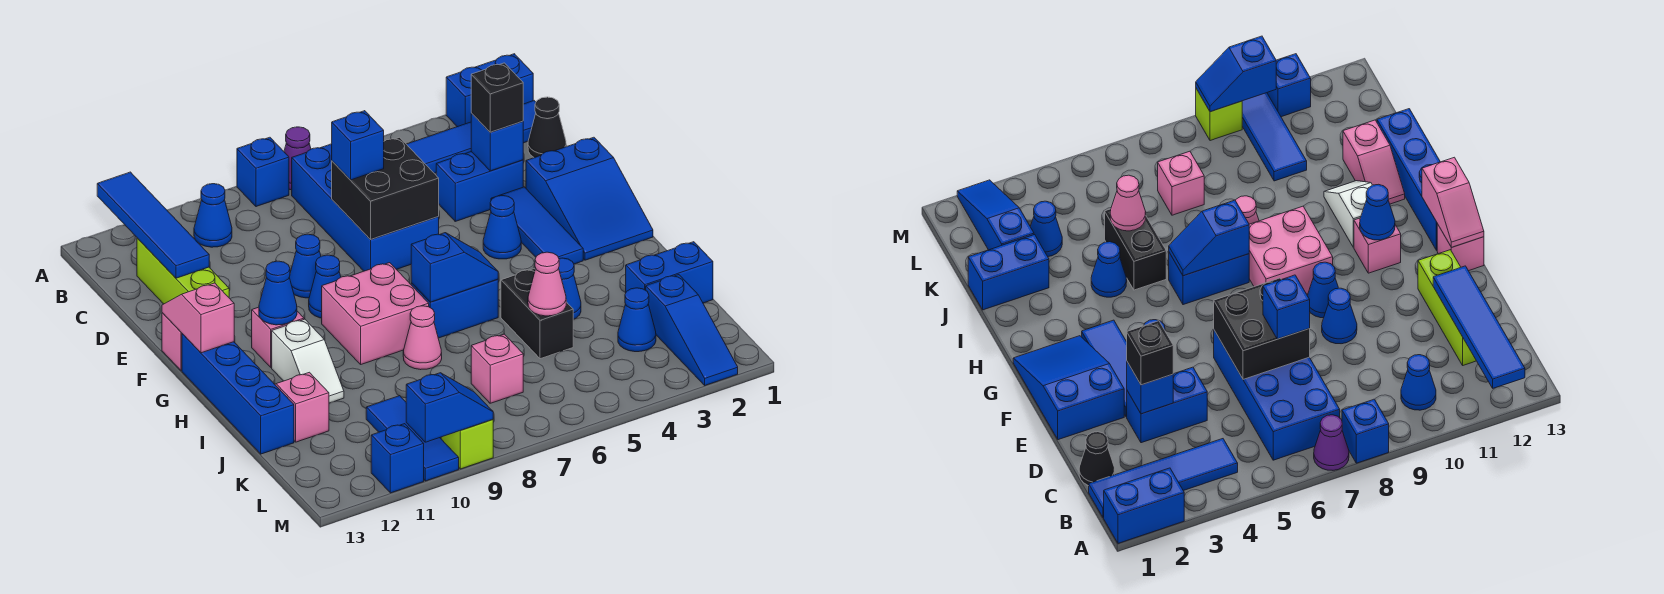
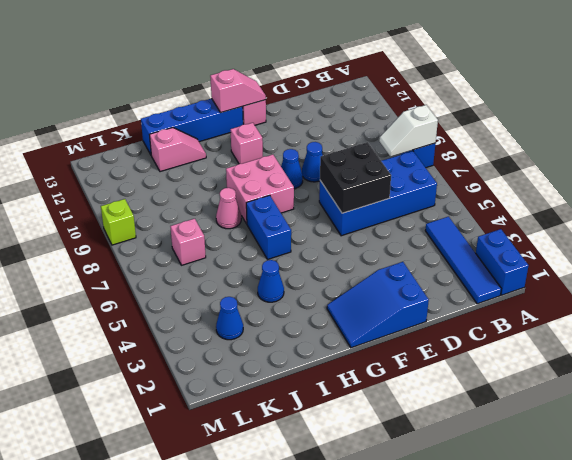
white slope A8:B8 level 2 top A -> white slope H11:I11 level 1 top H
none -> purple cone A7 level 1
none -> blue cone B10 level 1
none -> black cone C1 level 1
none -> lime brick C12:E12 level 1

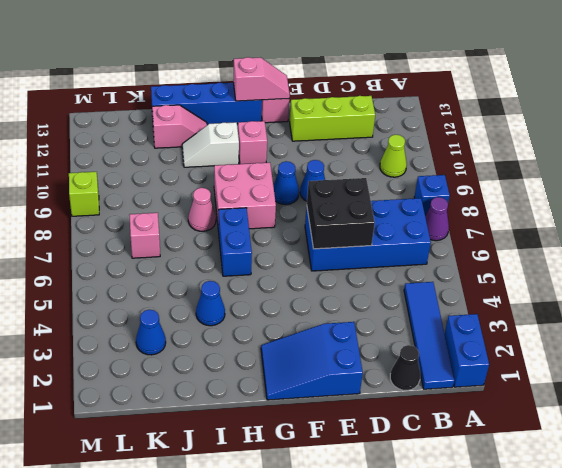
lime cone B10 level 1 -> blue cone B10 level 1
none -> blue brick D3:D4 level 1
none -> blue tile E3:G3 level 1
none -> blue cone F4 level 1
none -> black brick I5:J5 level 1

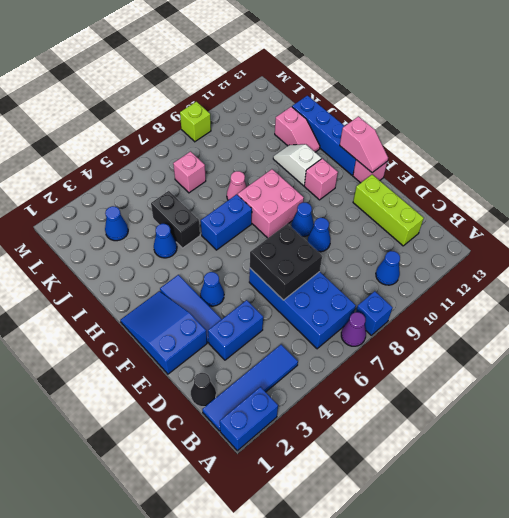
none -> blue brick J1:J2 level 1
none -> blue slope K2:M2 level 1 top K
none -> blue tile K10:M10 level 1
none -> blue brick M11 level 1

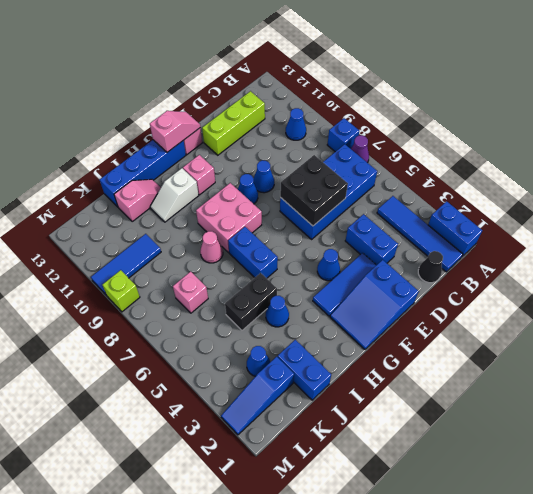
none -> blue brick M11 level 1
none -> blue tile A12:D12 level 2
none -> blue brick D3 level 2
none -> blue cone G11 level 2

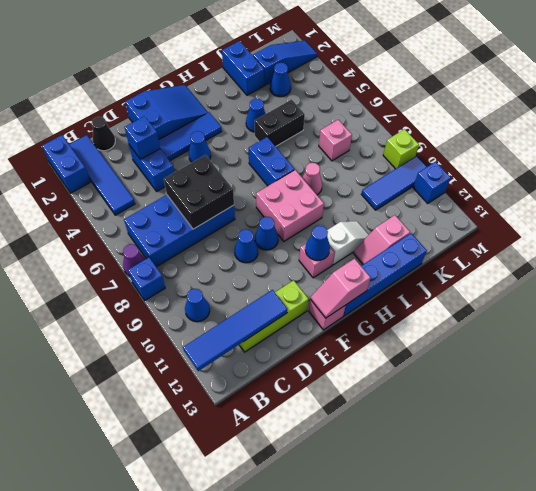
none -> blue slope H6:H7 level 2 top 7
none -> pink cone J5 level 2
none -> blue slope M9:M10 level 2 top 10
none -> black brick D3 level 3

